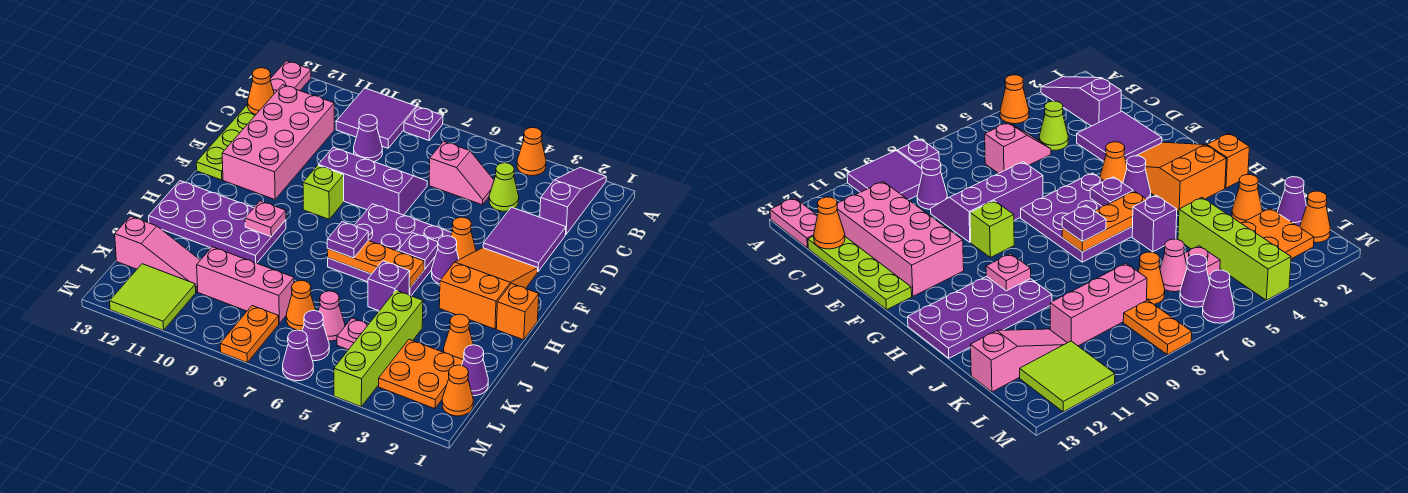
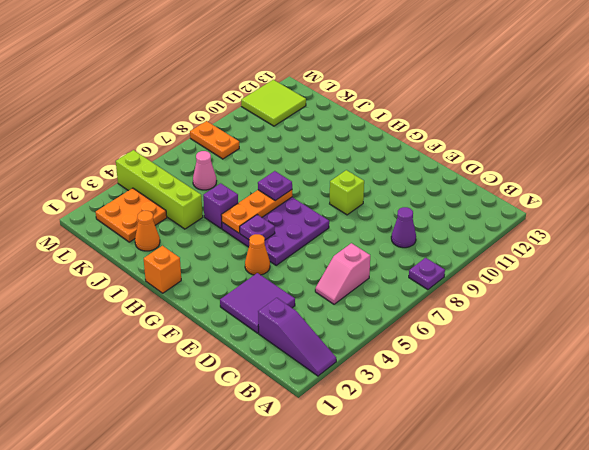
none -> orange cone A4 level 1
none -> purple tile A9:B10 level 1
none -> pink plate A13:B13 level 1
none -> lime cone C4 level 1

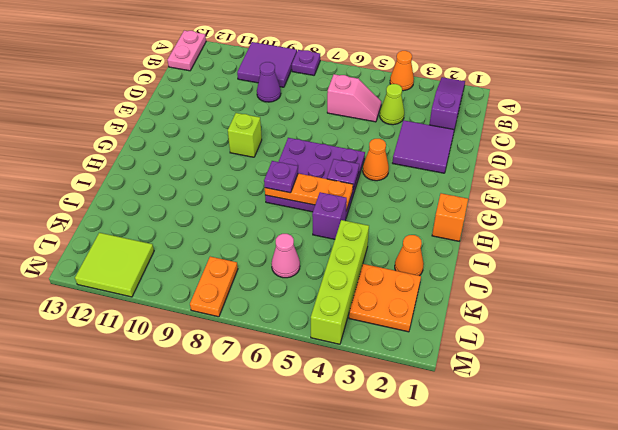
none -> pink brick C11:F12 level 1
none -> lime plate C13:F13 level 1
none -> purple slope D7:E9 level 1 top E
none -> orange slope F2:H3 level 1 top H

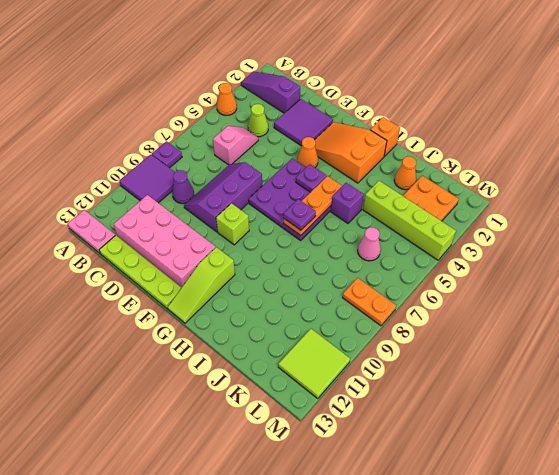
lime slope G11:G13 level 1 top 11 -> none
none -> purple cone G4 level 1
none -> purple plate H10:I13 level 1
none -> purple cone K1 level 1
none -> pink plate K5 level 1

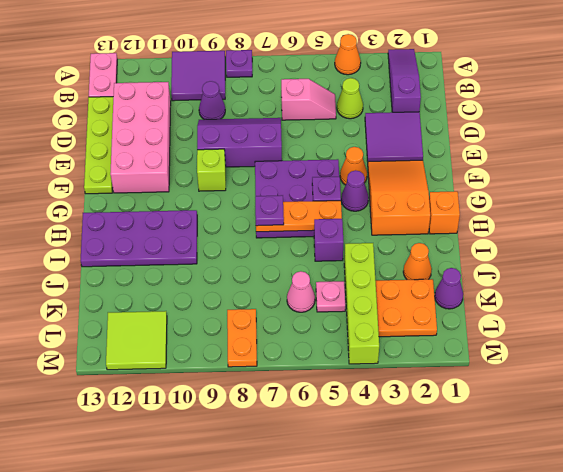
none -> orange cone K7 level 1
none -> pink brick K8:K10 level 1
none -> pink slope K11:K13 level 1 top 13
none -> orange cone L1 level 1

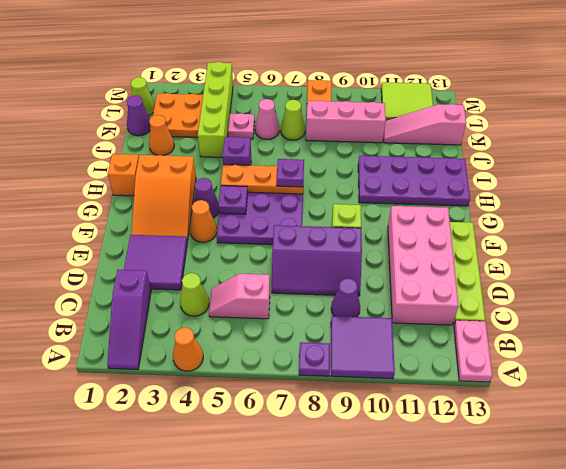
lime cone K7 level 1 -> orange cone K7 level 1
lime cone L1 level 1 -> orange cone L1 level 1
none -> purple cone L6 level 1
none -> purple cone M6 level 1
none -> orange cone C13 level 2
none -> pink plate H10 level 2

